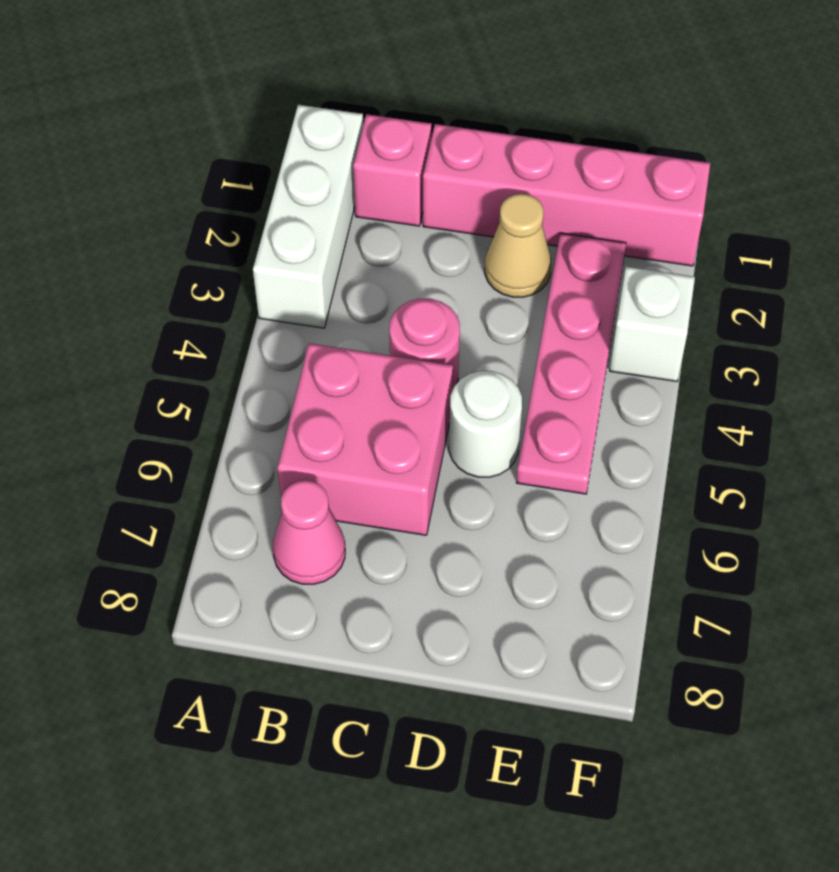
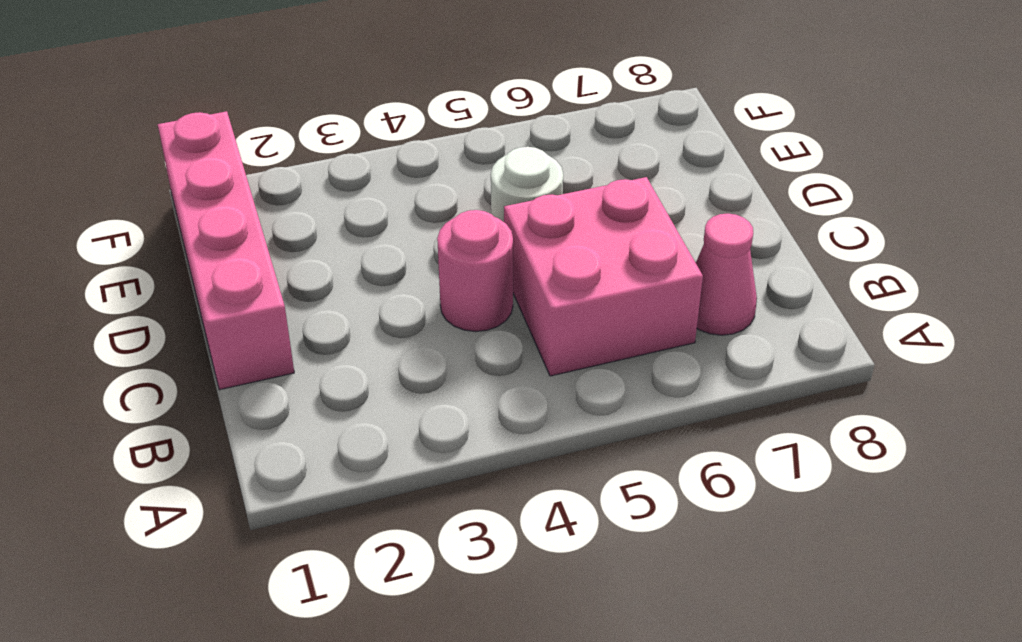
none -> white brick A1:A3 level 1
none -> pink brick B1 level 1

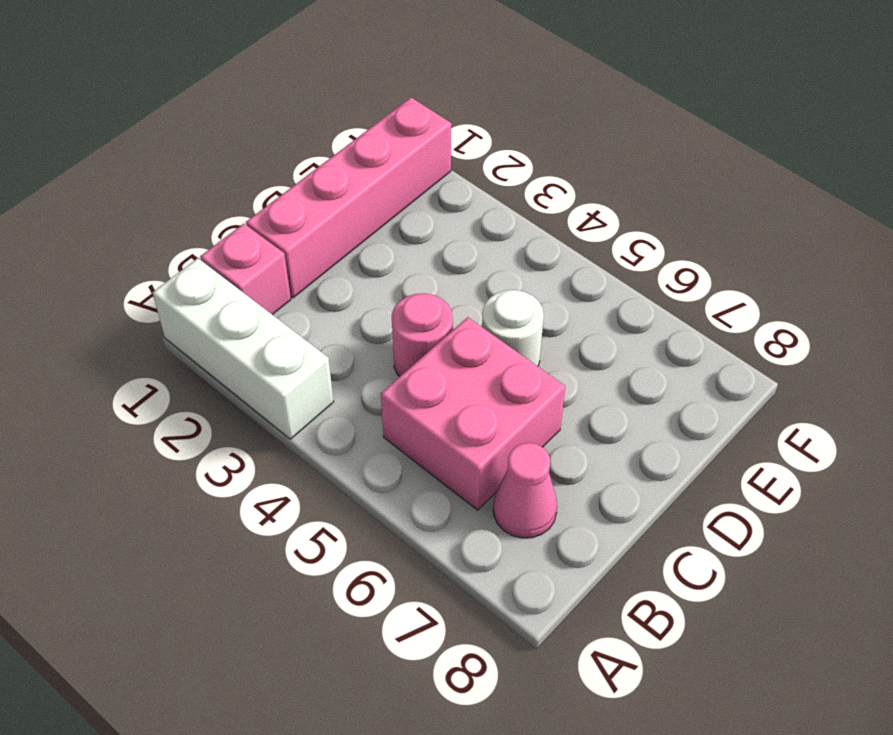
none -> tan cone D2 level 1
none -> pink plate E2:E5 level 1

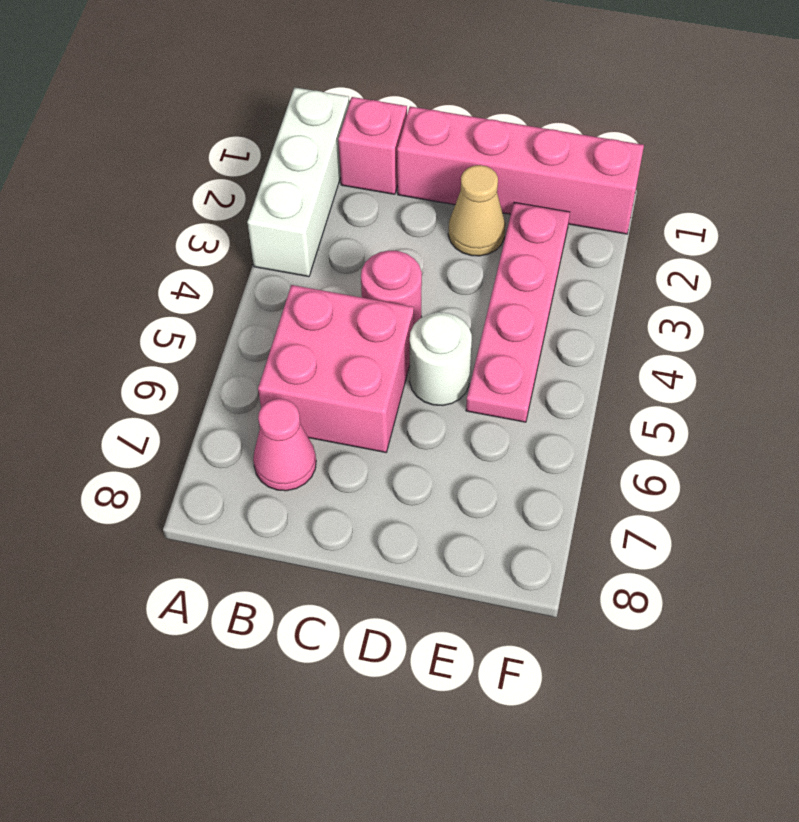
none -> white brick F3 level 1

